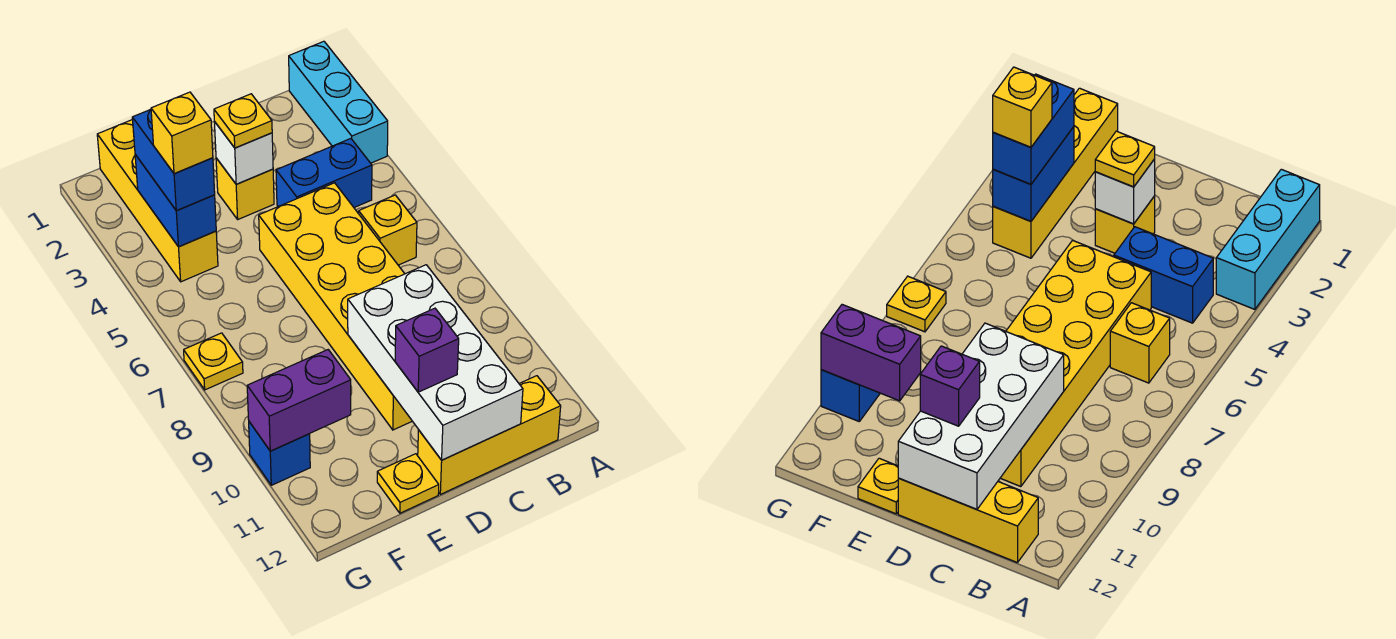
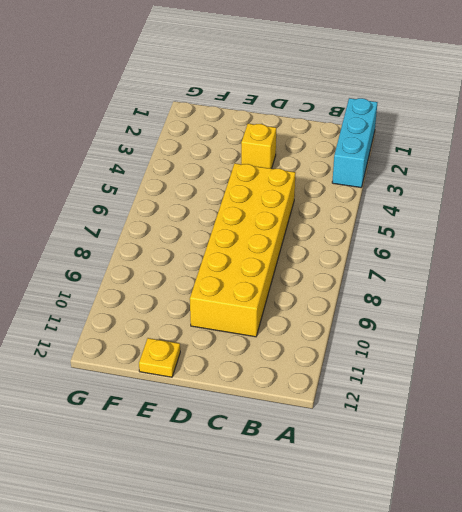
none -> blue brick B4:C4 level 1
none -> yellow brick B6 level 1
none -> yellow brick B12:D12 level 1

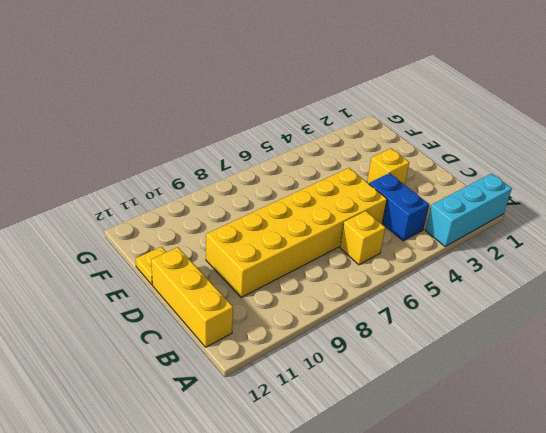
none -> yellow brick F1:F4 level 1
none -> yellow plate G7 level 1
none -> blue brick G10 level 1

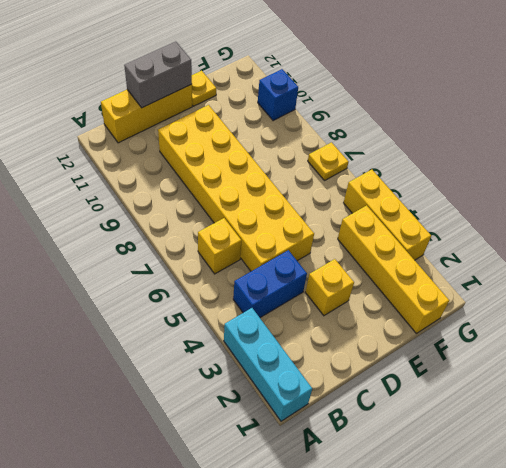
grey brick C12:D12 level 2 -> white brick C9:D12 level 2
yellow brick G3:G5 level 1 -> none
none -> white brick D3 level 2
none -> blue brick F3:F4 level 2
none -> purple brick F10:G10 level 2

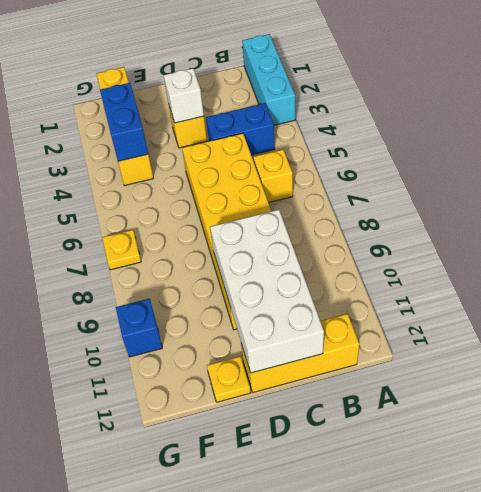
none -> purple brick F10:G10 level 2
none -> yellow plate D3 level 3
none -> purple brick D11 level 3

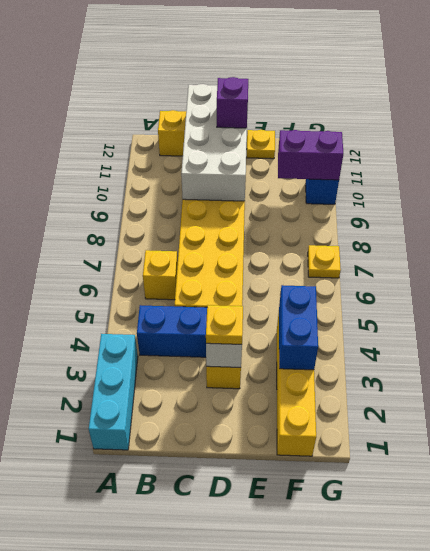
none -> blue brick F3:F4 level 3
none -> yellow brick F4 level 4

